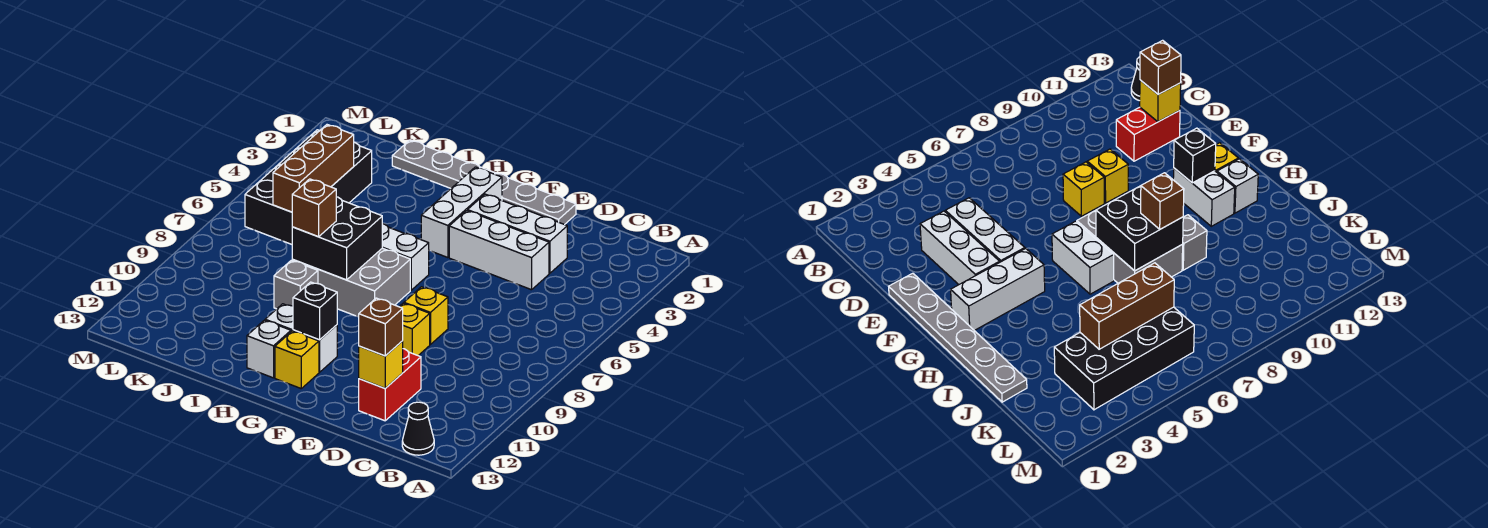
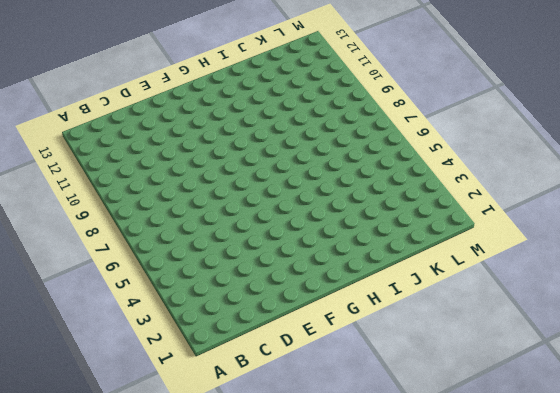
none -> black cone B13 level 1
none -> white brick D3:F3 level 1
none -> white brick D4:F4 level 1

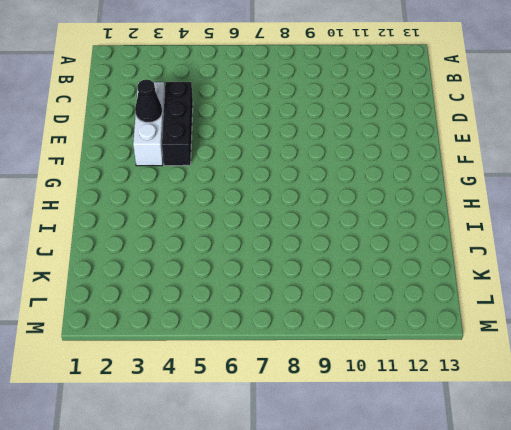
black brick D4:F4 level 1 -> white brick D4:F4 level 1
black cone E3 level 2 -> black cone B13 level 1
none -> red brick D11:D12 level 1
none -> grey plate E1:J1 level 1
none -> yellow brick E8 level 1

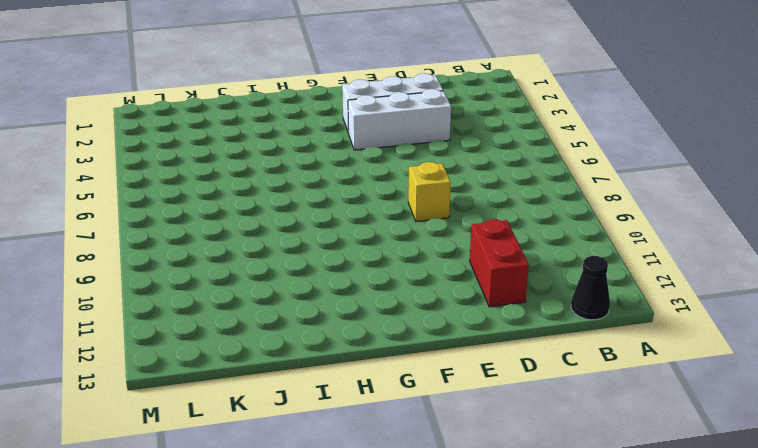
none -> grey plate E1:J1 level 1
none -> yellow brick E9 level 1
none -> white brick G2:G4 level 1

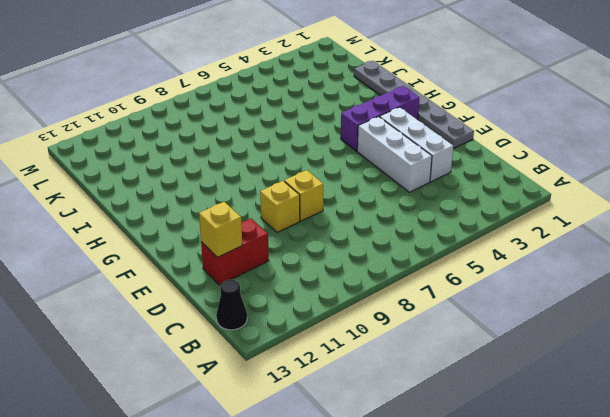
purple brick G2:G4 level 1 -> white brick G2:G4 level 1
none -> white brick G6:H6 level 1
none -> grey brick G7:I8 level 1
none -> white brick G11:H11 level 1

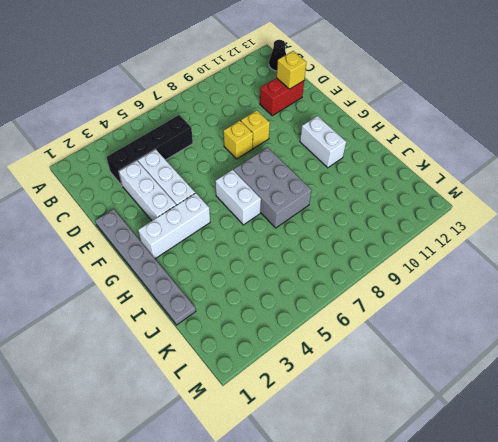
black brick C3:C6 level 1 -> none
none -> yellow brick G12 level 1
none -> white brick H12 level 1
none -> grey brick I9 level 1

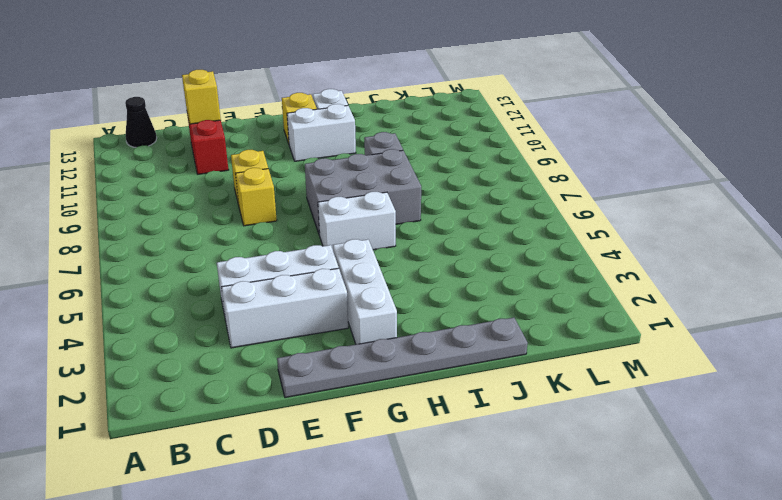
none -> black brick K3:L6 level 1
none -> black brick G11 level 2
none -> black brick H7:I8 level 2

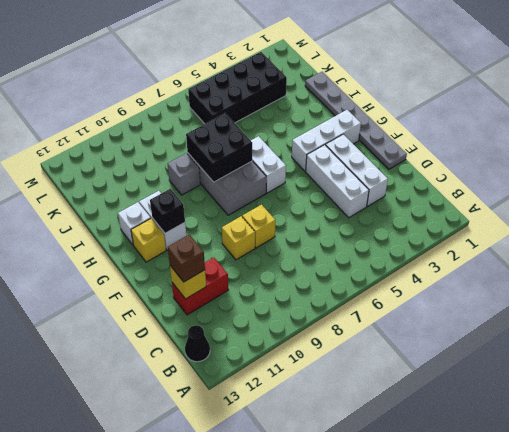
none -> brown brick K4:K6 level 2
none -> brown brick I8 level 3

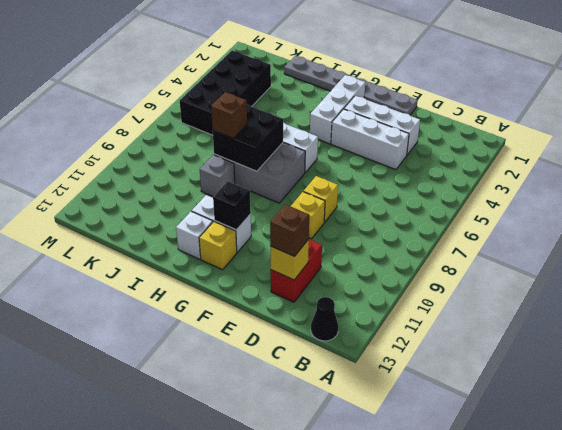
none -> brown brick K4:K6 level 2

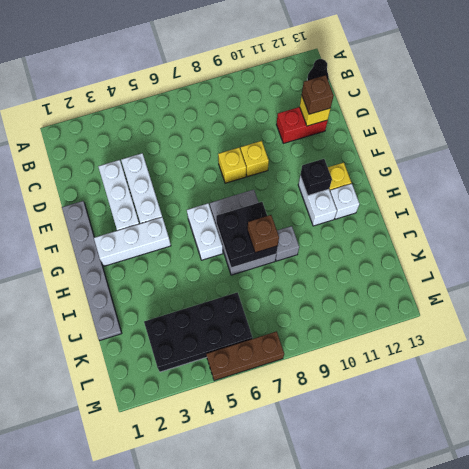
brown brick M5:M7 level 1 -> brown brick K4:K6 level 2

